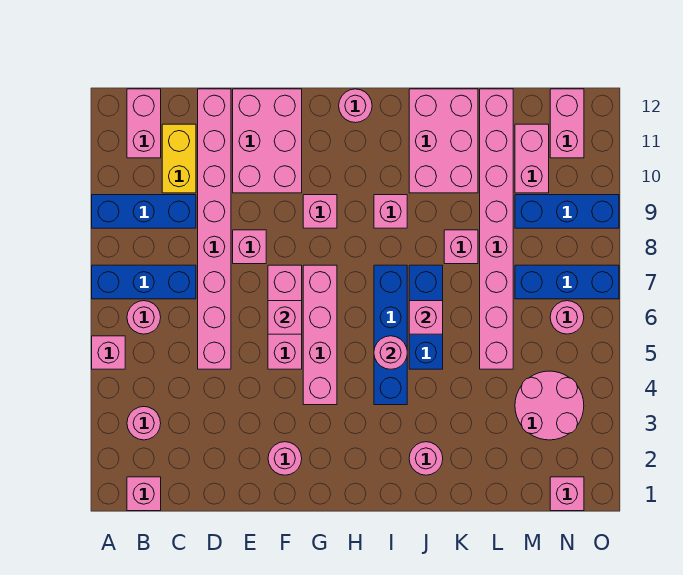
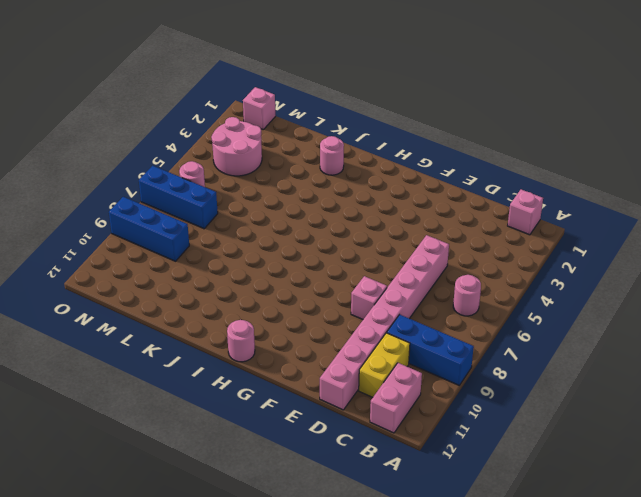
none -> pink brick A5 level 1
none -> blue brick A7:C7 level 1
none -> pink round brick B3 level 1
none -> pink brick E10:F12 level 1

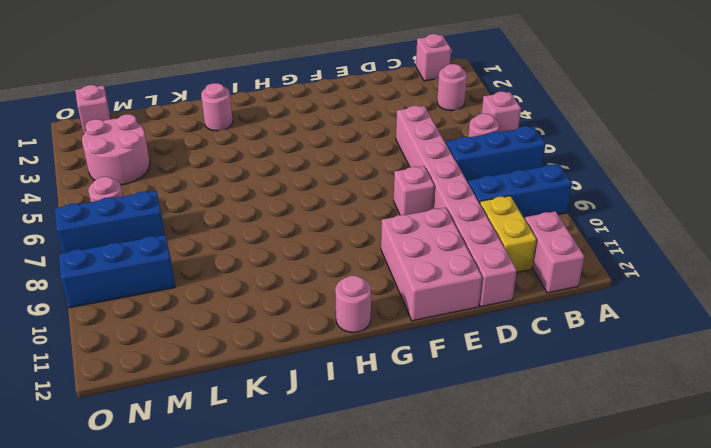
none -> pink round brick F2 level 1
none -> pink brick F5:F7 level 1
none -> pink brick G4:G7 level 1
none -> pink brick G9 level 1

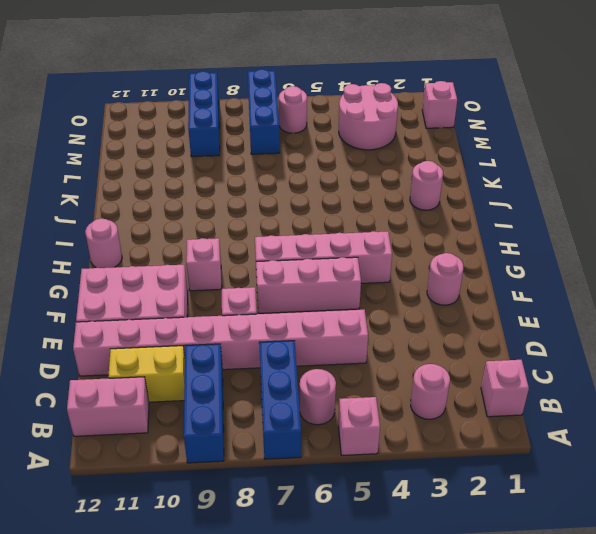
none -> blue brick I4:I7 level 1
none -> pink brick I9 level 1
none -> blue brick J5:J7 level 1
none -> pink brick J10:K12 level 1

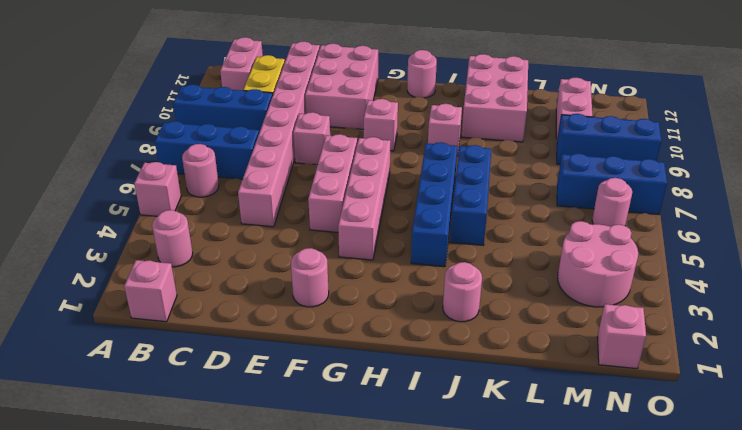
none -> pink brick K8 level 1
none -> pink brick L5:L12 level 1
none -> pink brick N11:N12 level 1
none -> pink brick F6 level 2

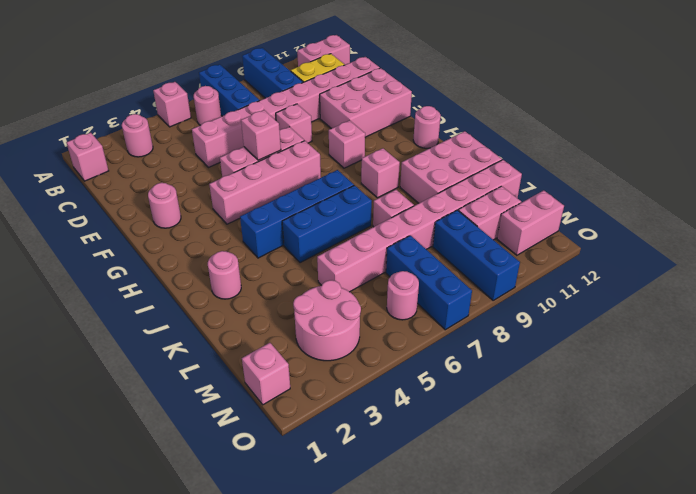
none -> pink round brick I5 level 2
none -> pink brick J6 level 2

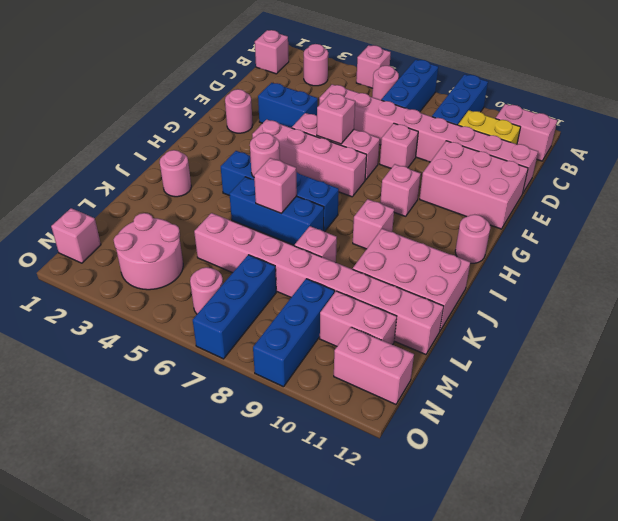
blue brick E3:E4 level 1 -> none

